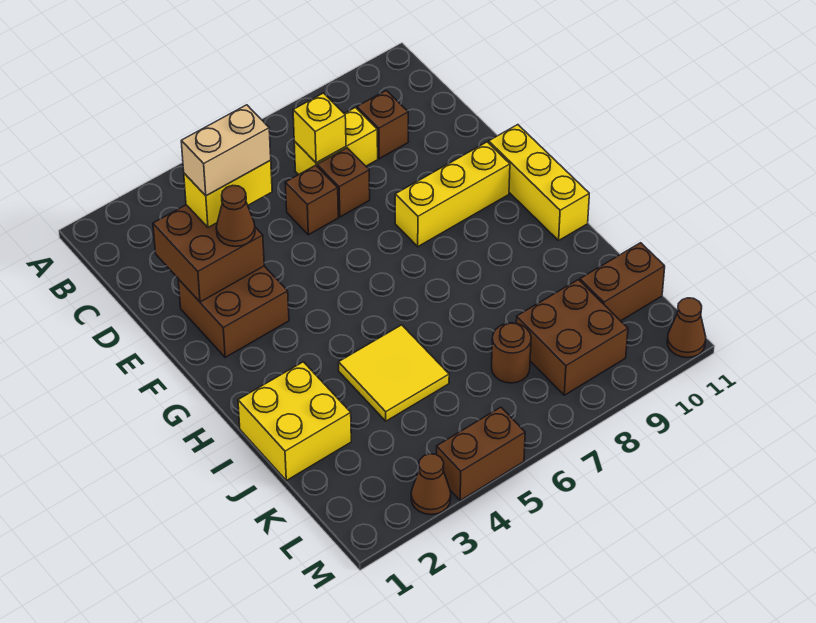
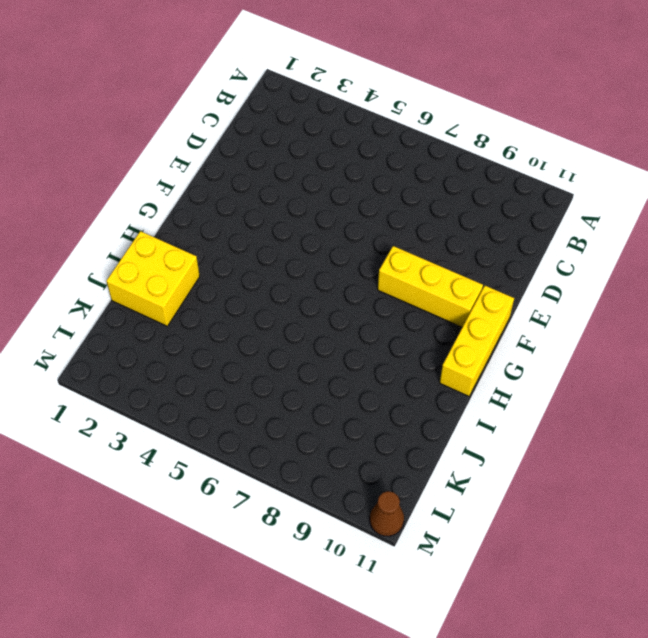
none -> yellow brick C7:C8 level 1
none -> brown brick C9 level 1
none -> brown brick D6 level 1

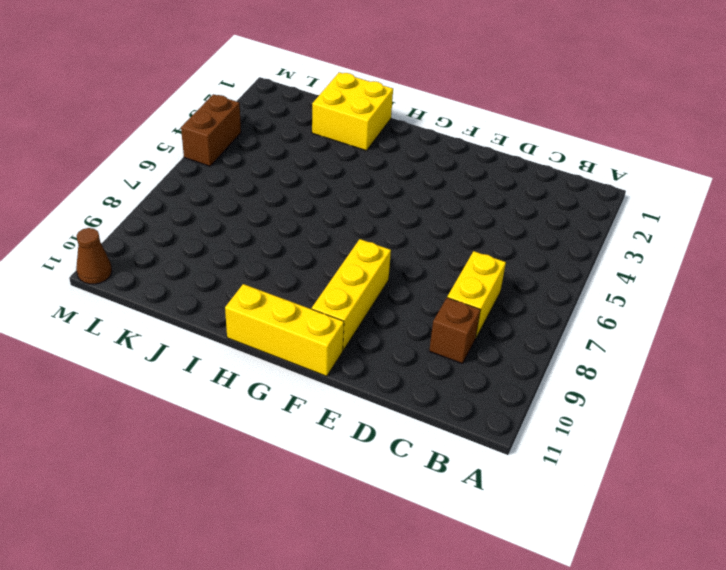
none -> brown brick D6 level 1
none -> brown brick D7 level 1
none -> brown brick E2:F3 level 1

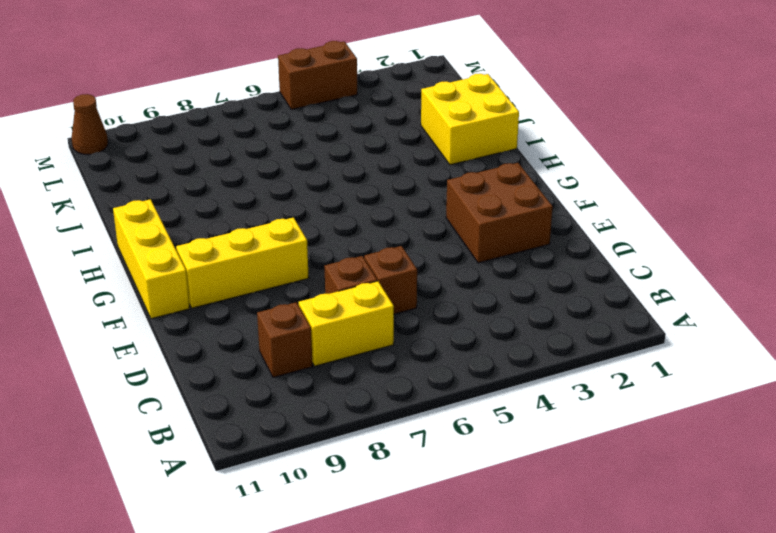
none -> yellow tile I4:J5 level 1
none -> brown round brick K7 level 1
none -> brown brick K8:L9 level 1

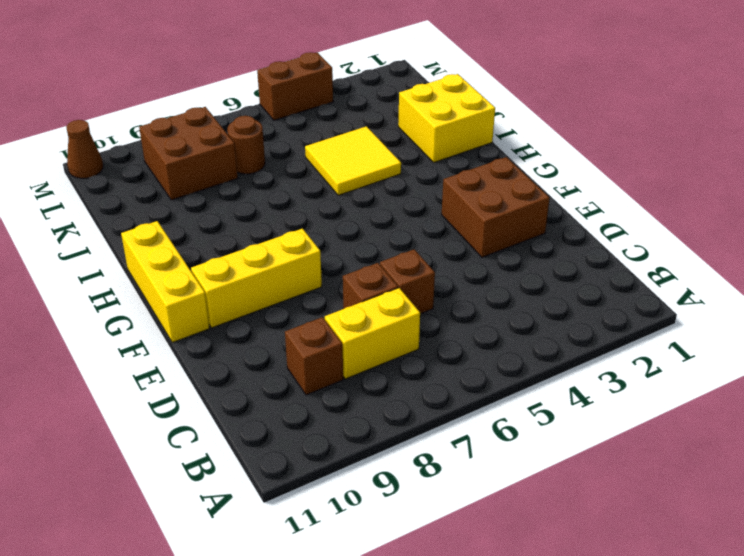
none -> brown brick K10:K11 level 1
none -> brown cone M3 level 1
none -> yellow brick C7 level 2

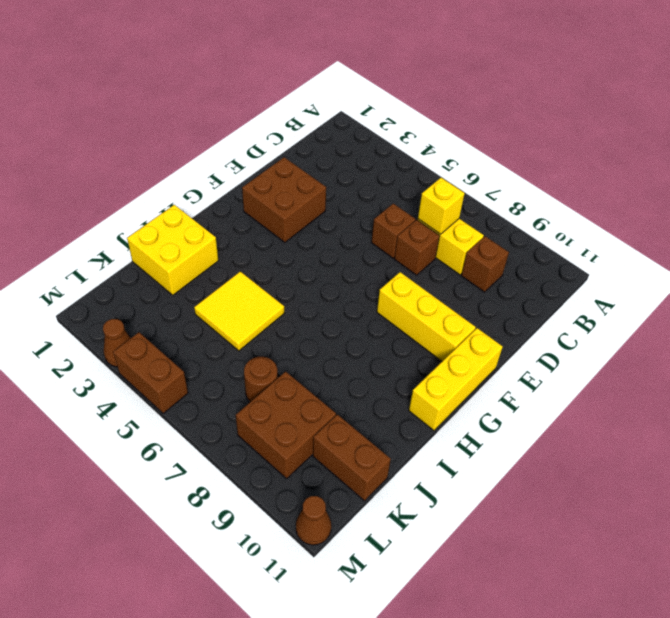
none -> brown brick D2:E3 level 2
none -> yellow brick D3:D4 level 3
none -> brown cone E3 level 3

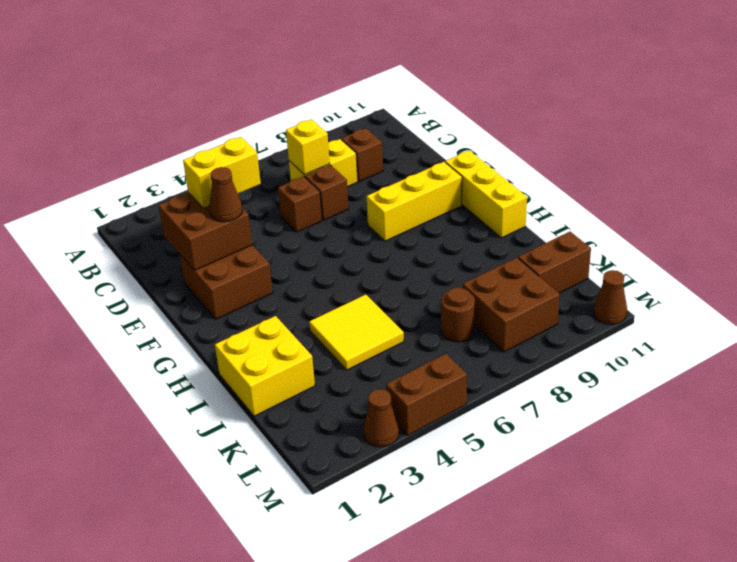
none -> tan brick D3:D4 level 4

